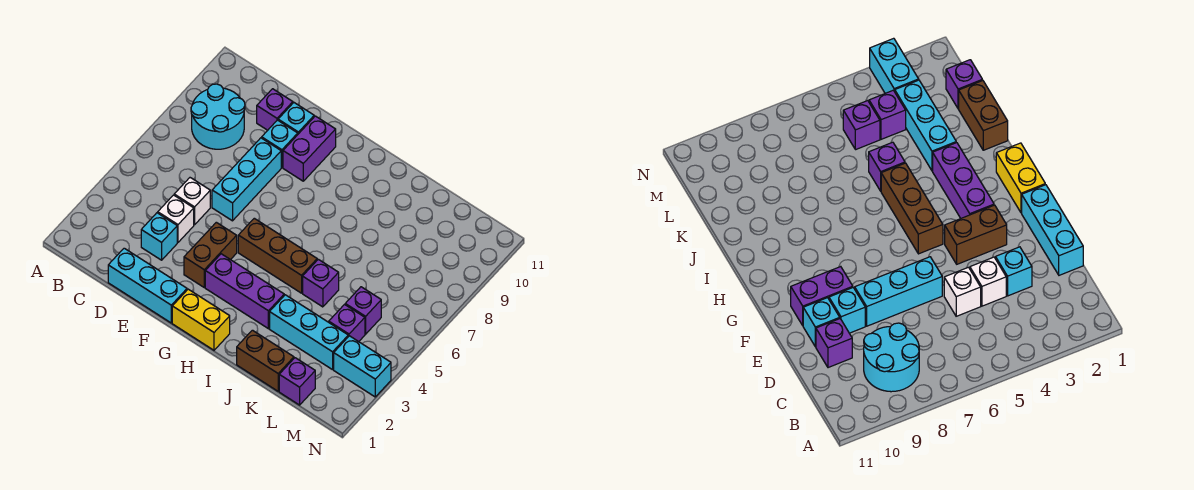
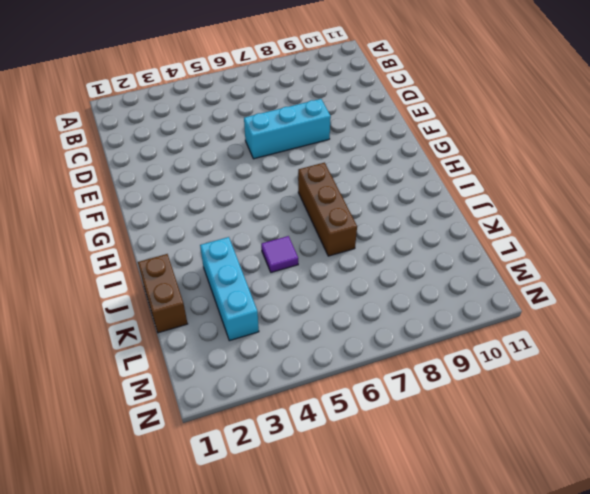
brown brick H7:J7 level 1 -> brown brick G5:I5 level 1
purple tile J5 level 1 -> purple brick J5 level 1
none -> cyan round brick B8:C9 level 1
none -> cyan brick D1:F1 level 1
none -> cyan brick D3 level 1

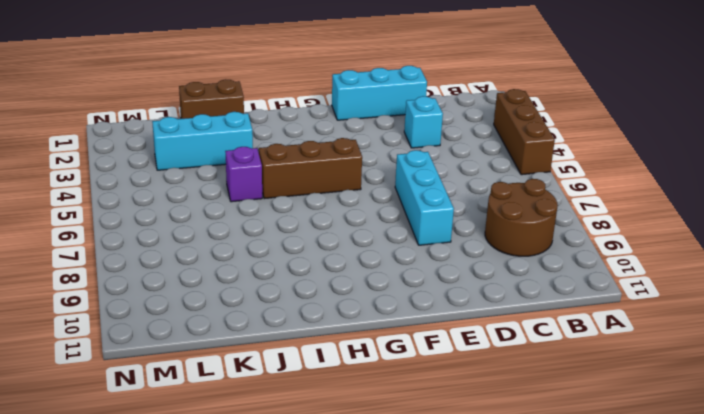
brown brick A3:A5 level 1 -> none
brown round brick B8:C9 level 1 -> cyan round brick B8:C9 level 1
none -> white brick D4 level 1
none -> white brick D5 level 1
none -> purple brick D10 level 1

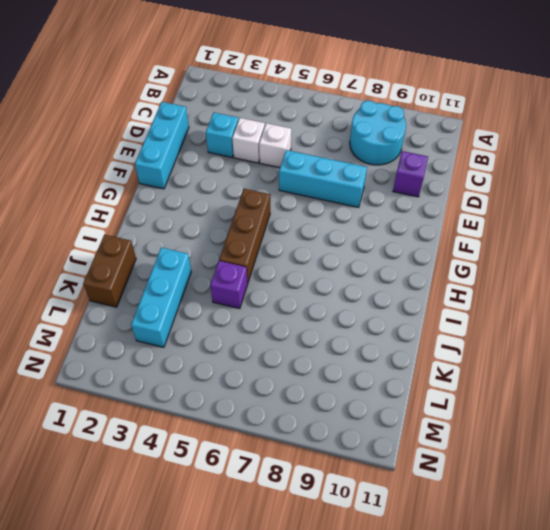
none -> cyan brick E9 level 1
none -> cyan brick E10 level 1
none -> brown brick F3:F4 level 1

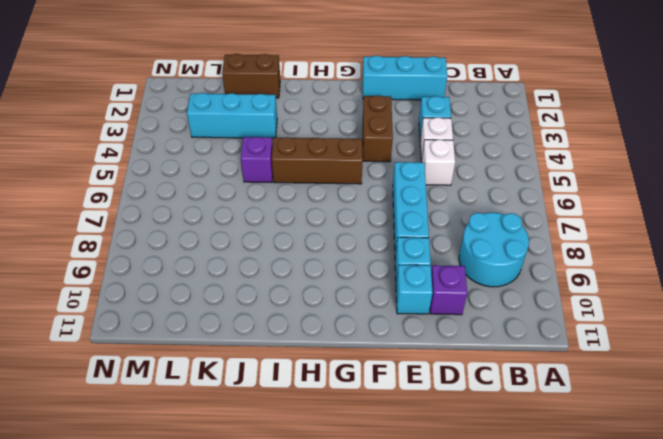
none -> purple brick F9:F10 level 1
none -> yellow brick G1:H1 level 1
none -> purple brick G3:I3 level 1

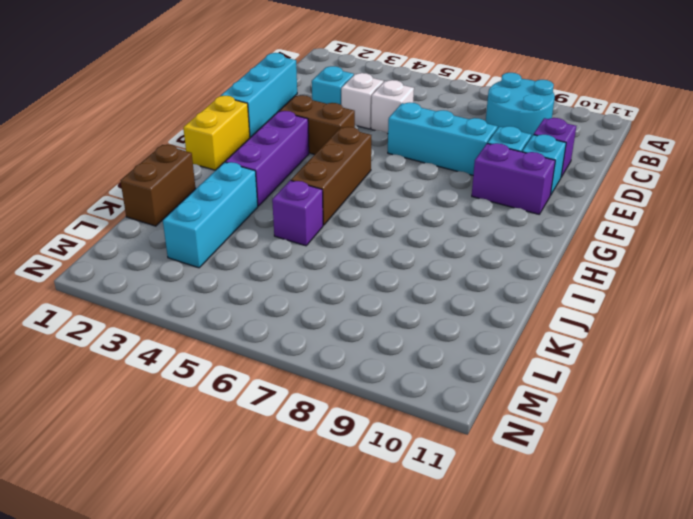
none -> purple brick L1 level 1
none -> purple brick L4 level 1
none -> purple brick L5 level 1

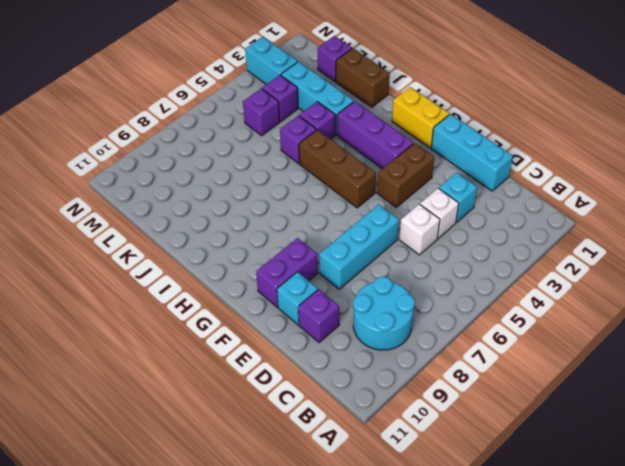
purple brick J4 level 1 -> none
none -> cyan brick E9 level 1

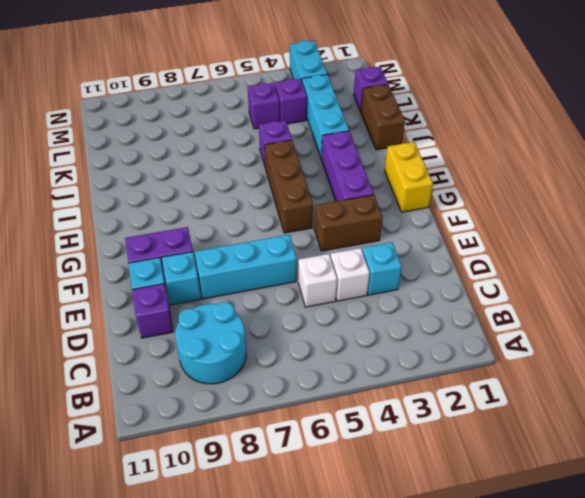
none -> cyan brick D1:F1 level 1

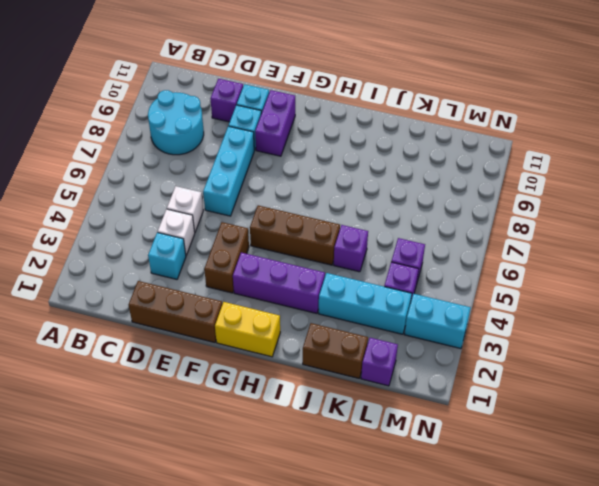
brown brick D1:F1 level 1 -> cyan brick D1:F1 level 1

